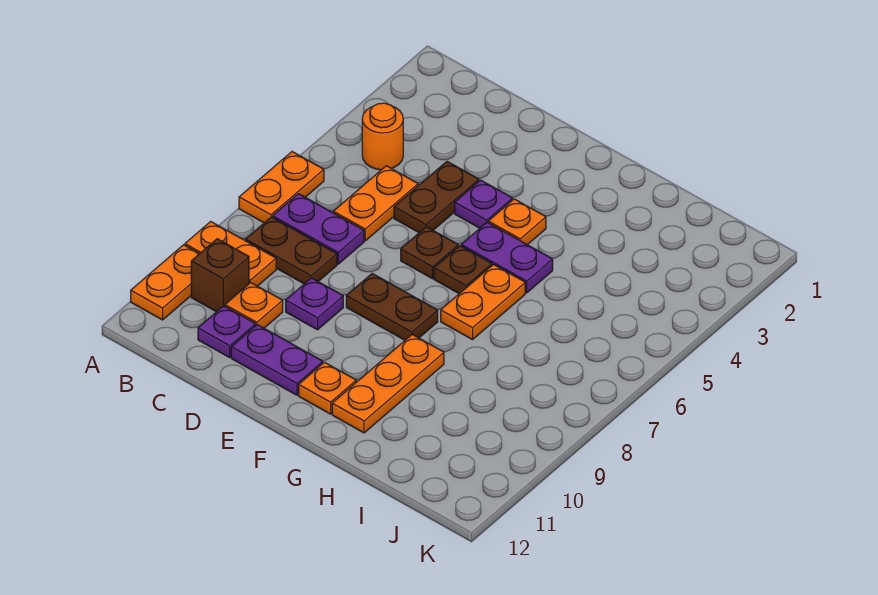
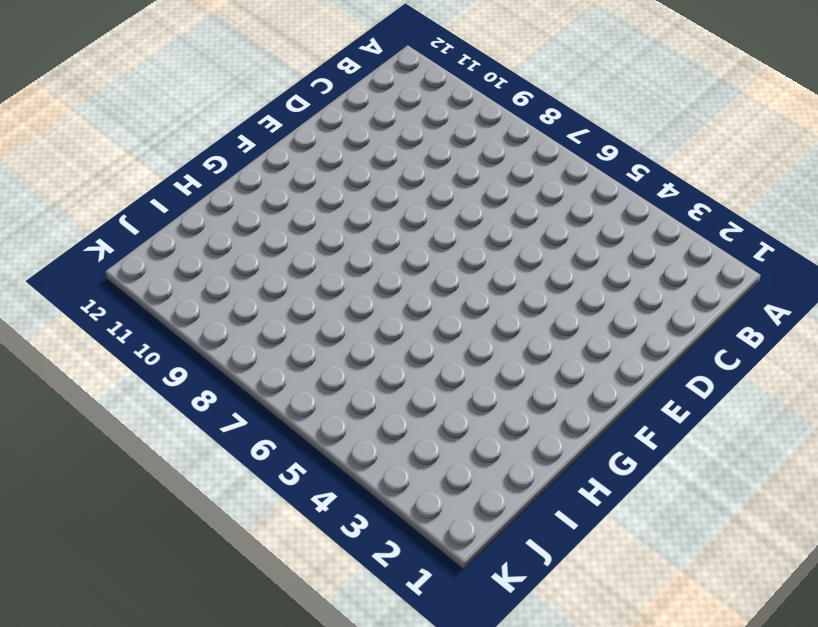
none -> orange plate A6:A7 level 1
none -> orange plate A9:B9 level 1
none -> orange plate A10:A11 level 1

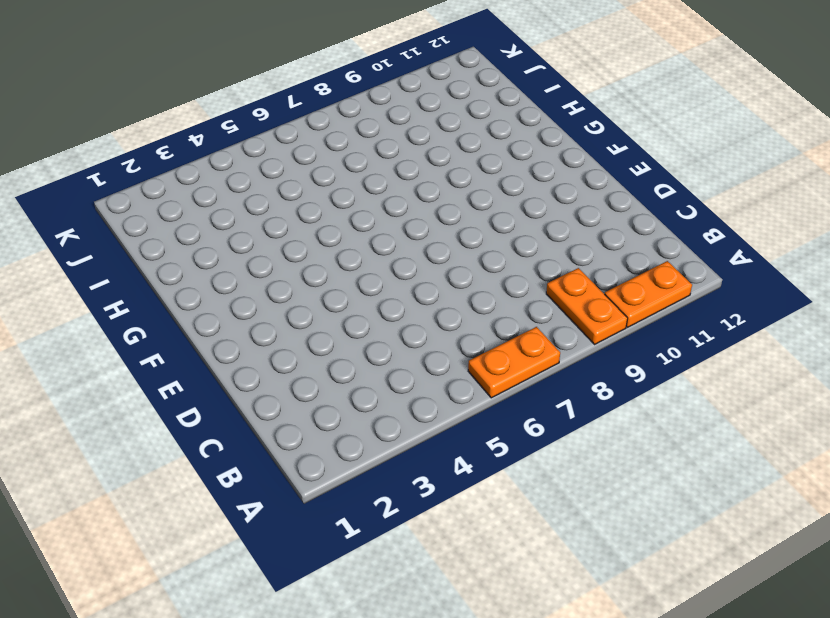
none -> orange round brick B4 level 1
none -> purple plate B7:C7 level 1
none -> brown plate B8:C8 level 1

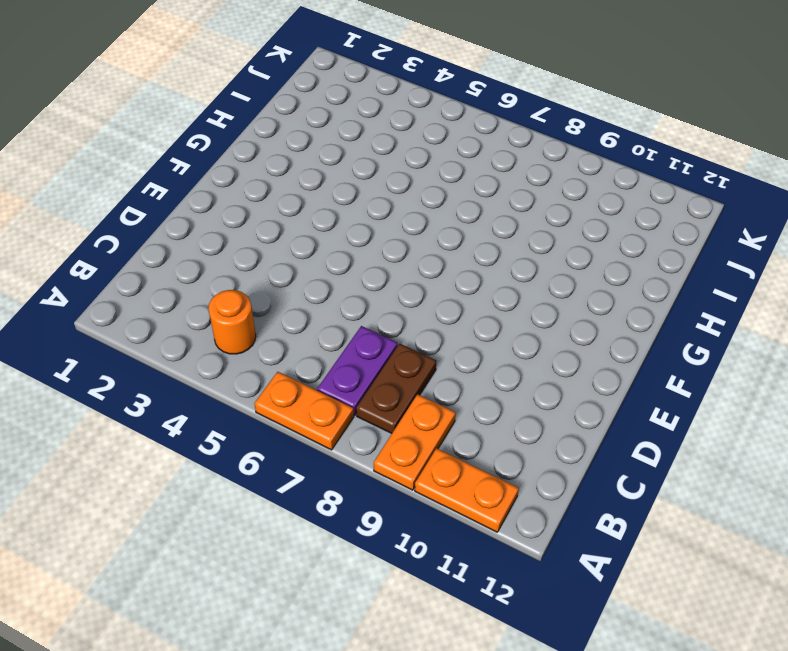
none -> brown brick B10 level 1
none -> orange plate C5:C6 level 1
none -> orange plate C10 level 1

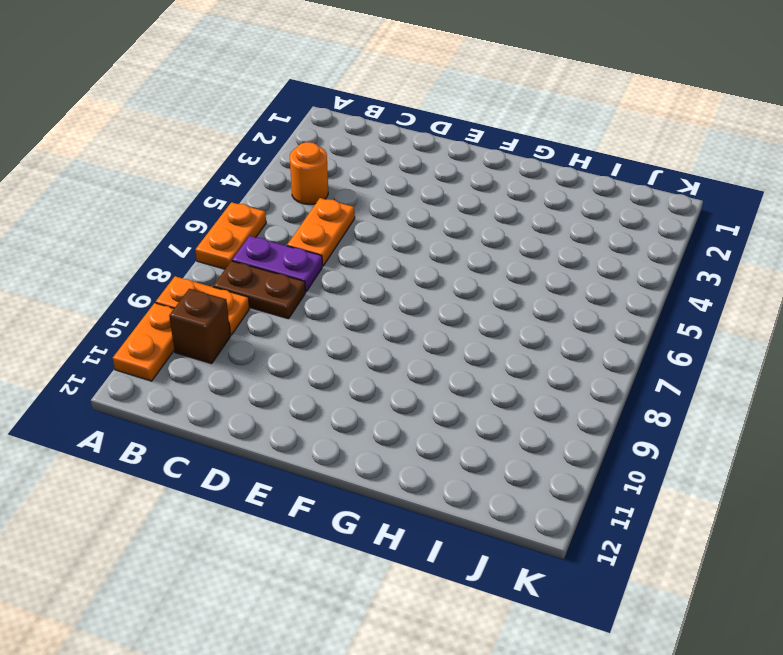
none -> orange plate C10 level 1
none -> purple plate C11 level 1
none -> brown plate D4:D5 level 1

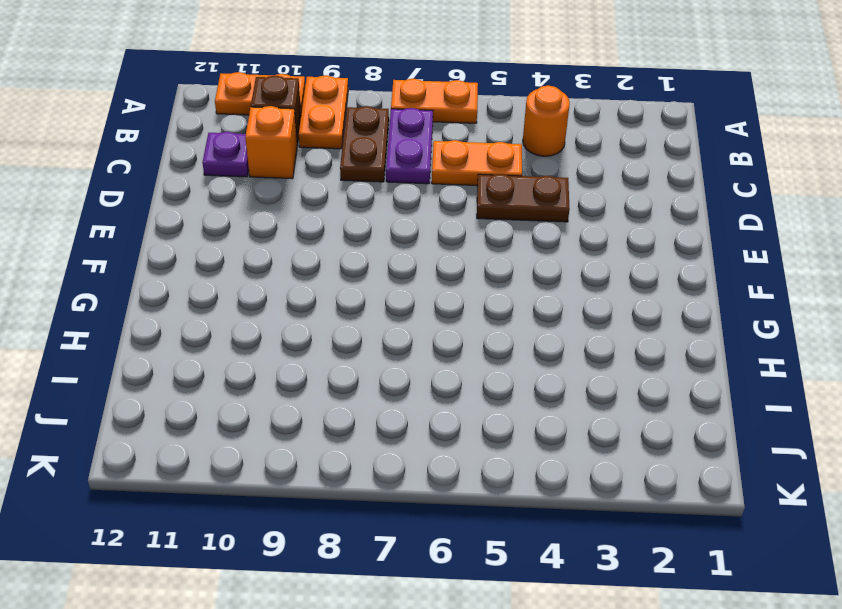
orange brick C10 level 1 -> orange plate C10 level 1
none -> purple plate D9 level 1
none -> purple plate D11:E11 level 1
none -> purple plate E4 level 1

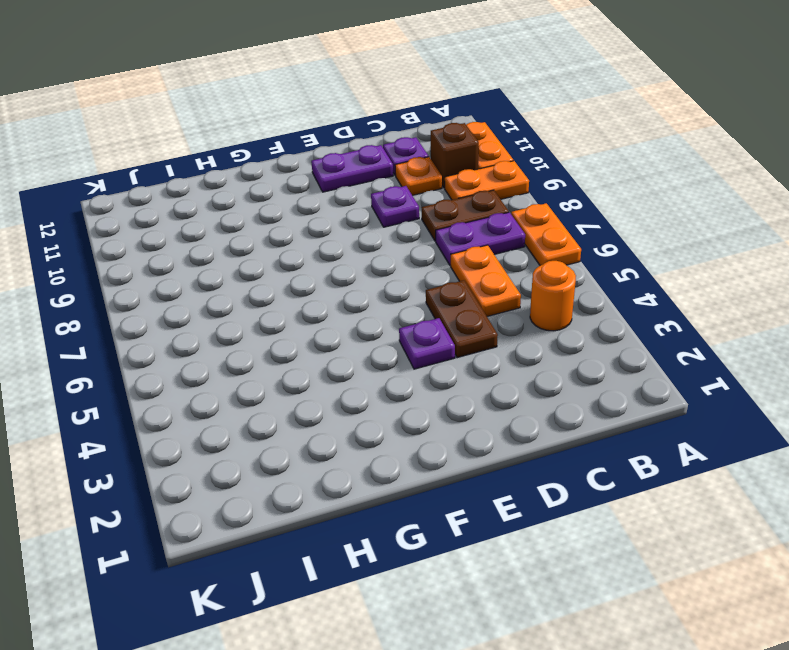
none -> brown plate E6 level 1
none -> brown plate E8:F8 level 1
none -> orange plate F4 level 1

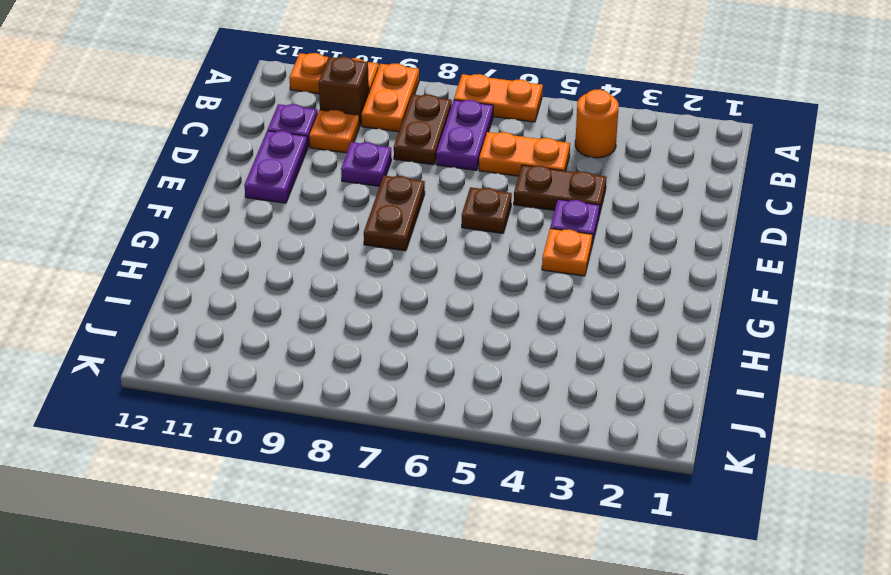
none -> purple plate F5:G5 level 1
none -> brown plate F6 level 1
none -> orange plate F11 level 1

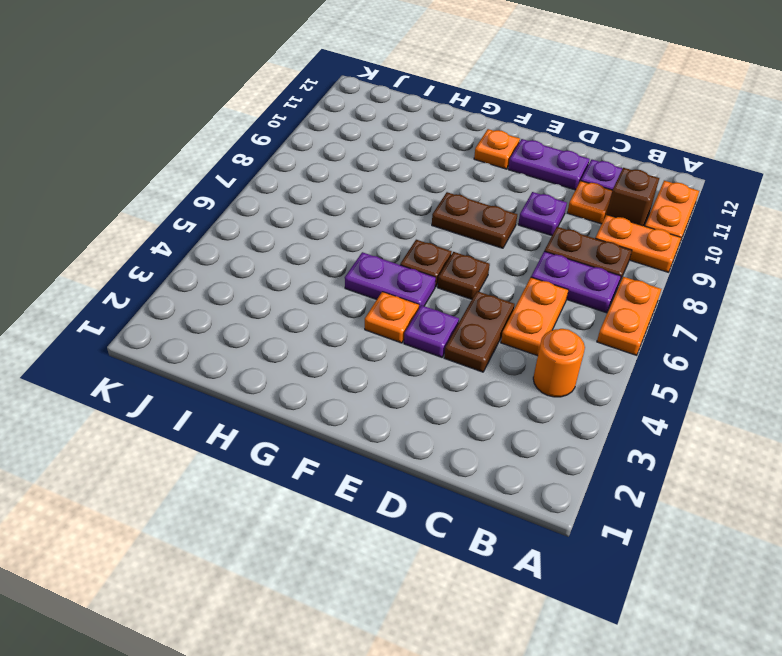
none -> orange plate G6:G7 level 1
none -> orange plate G9:G11 level 1

